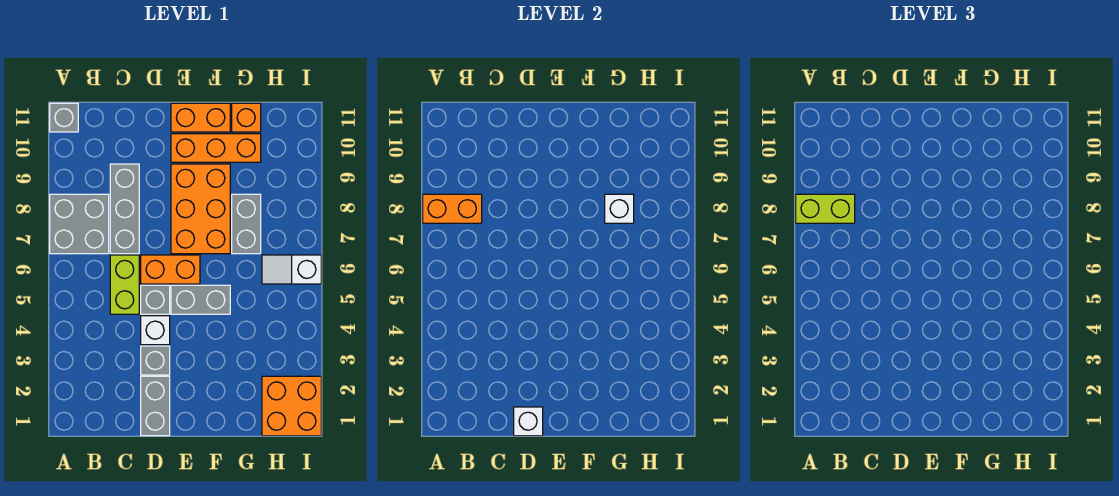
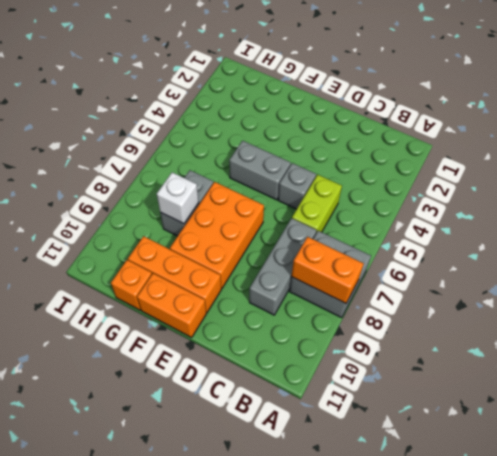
none -> grey brick A11 level 1
none -> grey brick D1:D2 level 1
none -> grey brick D3 level 1

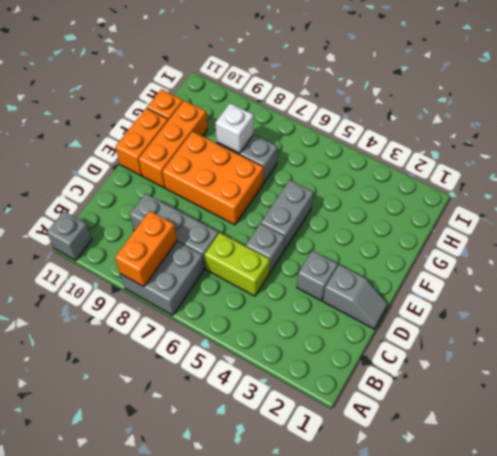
grey slope D1:D2 level 1 top 2 -> grey brick D1:D2 level 1
none -> white brick D4 level 1
none -> orange brick D6:E6 level 1
none -> orange brick H1:I2 level 1

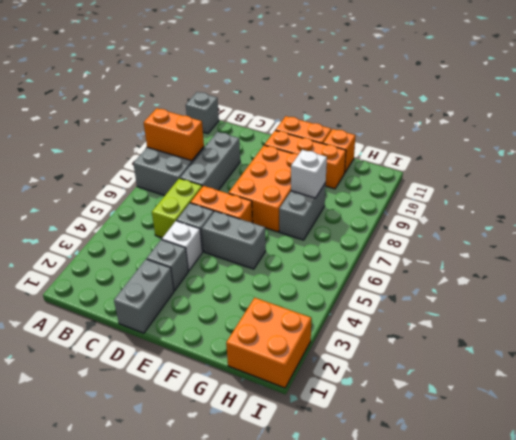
none -> white slope H6:I6 level 1 top I
none -> white brick D1 level 2
none -> lime brick A8:B8 level 3

